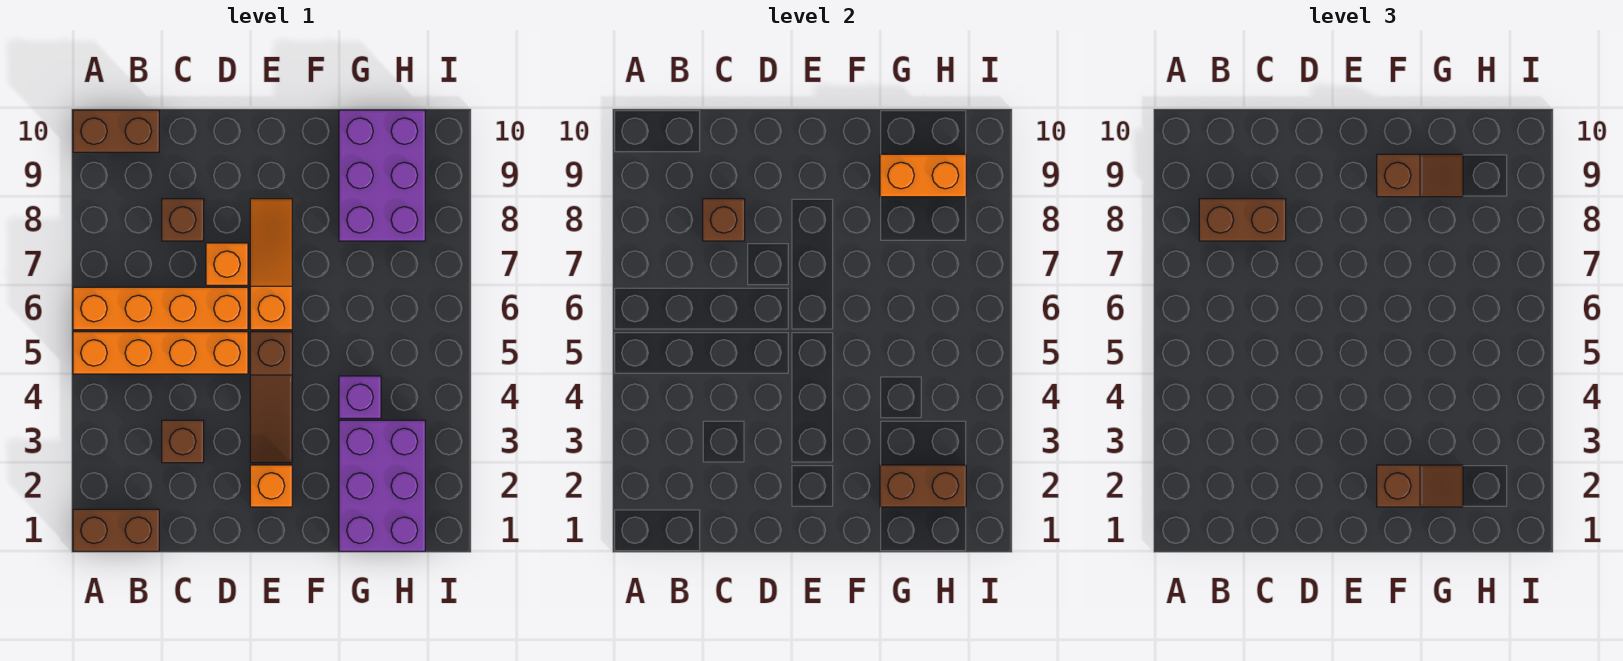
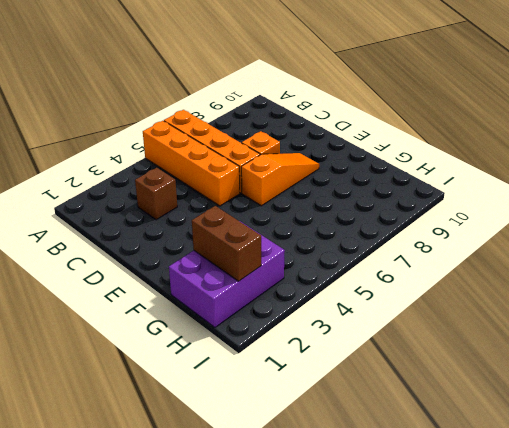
none -> brown brick A1:B1 level 1
none -> brown brick A10:B10 level 1
none -> brown brick C8 level 1

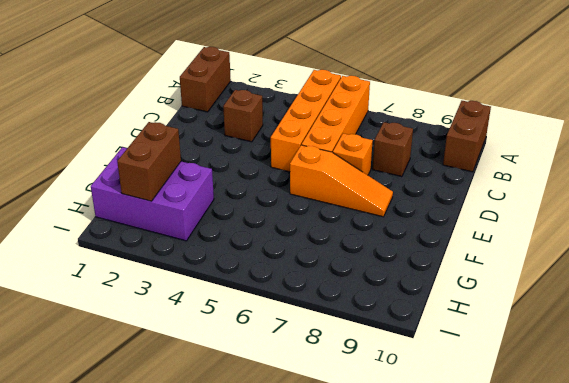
none -> orange brick E2 level 1
none -> brown slope E3:E5 level 1 top 5
none -> purple brick G4 level 1

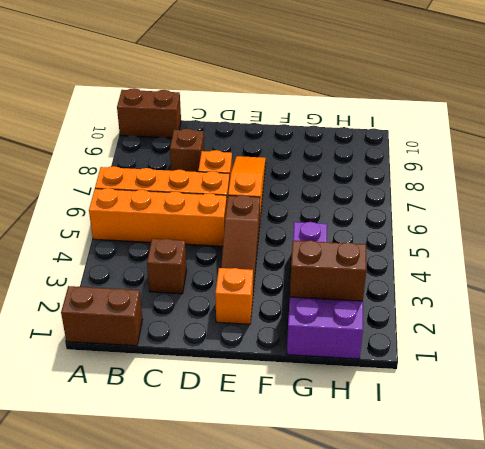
none -> purple brick G8:H10 level 1
none -> brown brick C8 level 2
none -> orange brick G9:H9 level 2

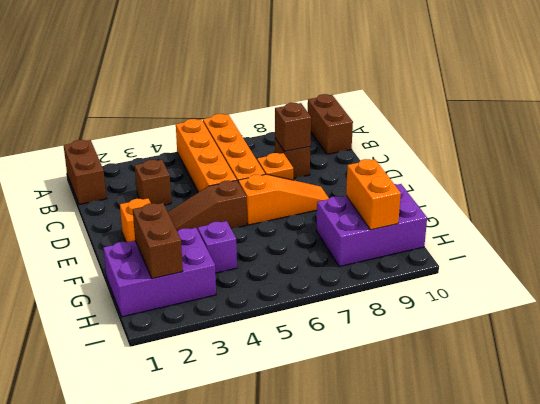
none -> brown brick B8:C8 level 3
none -> brown slope F2:G2 level 3 top F
none -> brown slope F9:G9 level 3 top F

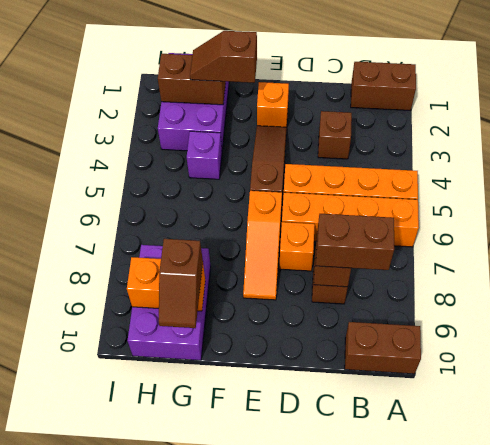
brown slope G9:G10 level 3 top 9 -> brown slope F9:G9 level 3 top F

